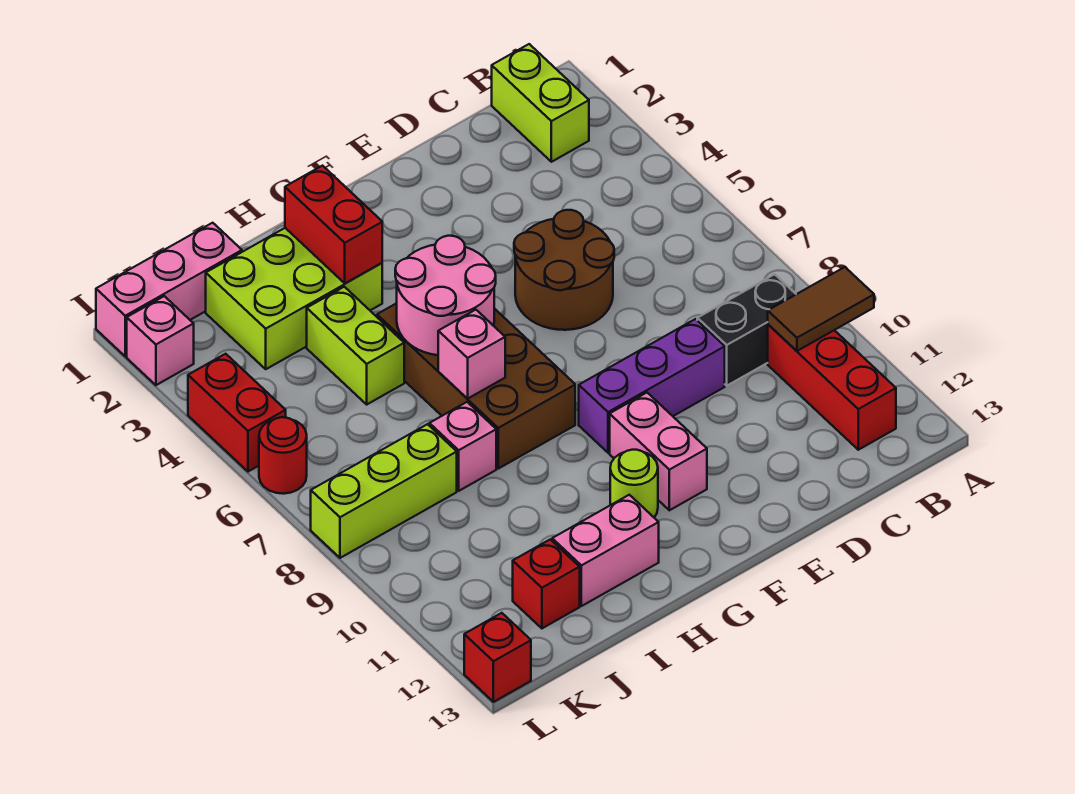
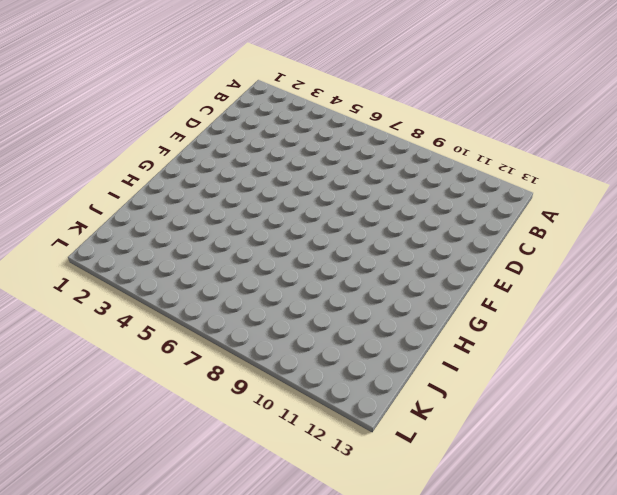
none -> lime brick B1:B2 level 1
none -> black brick B9:C9 level 1
none -> red brick B10:B12 level 1

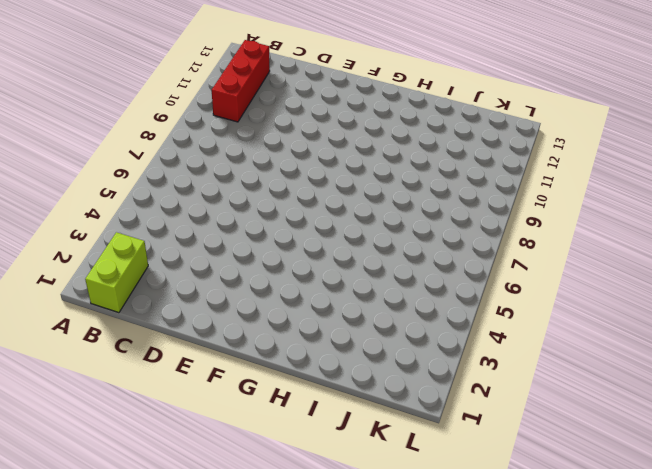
none -> black brick B9:C9 level 1
none -> brown round brick D5:E6 level 1
none -> purple brick D9:F9 level 1

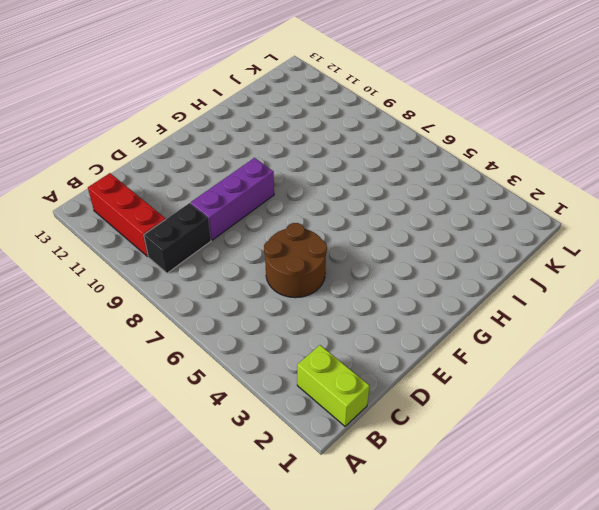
none -> pink brick F10:F11 level 1
none -> brown brick G5:H8 level 1
none -> lime round brick G11 level 1

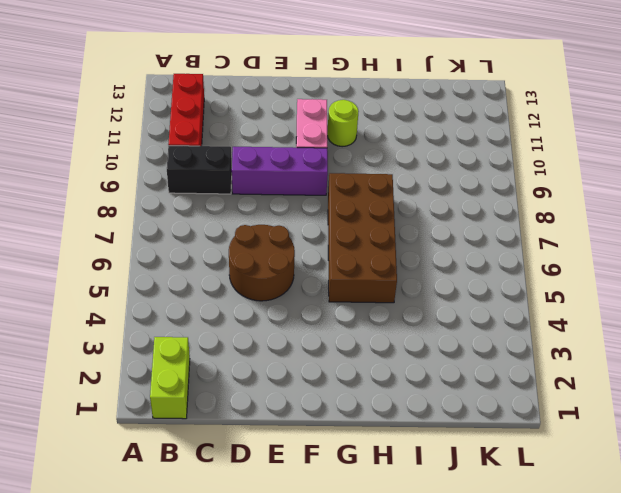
none -> lime brick H2:J3 level 1
none -> pink brick H12:I12 level 1
none -> lime brick I4:I5 level 1

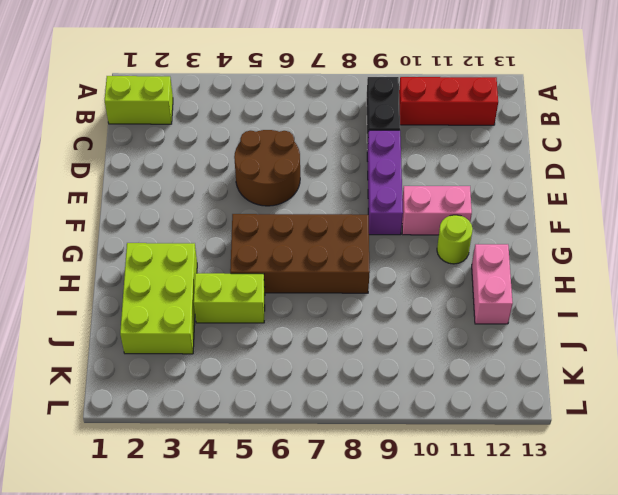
none -> pink brick I8 level 1
none -> pink brick J1:L1 level 1
none -> lime brick J8:L8 level 1

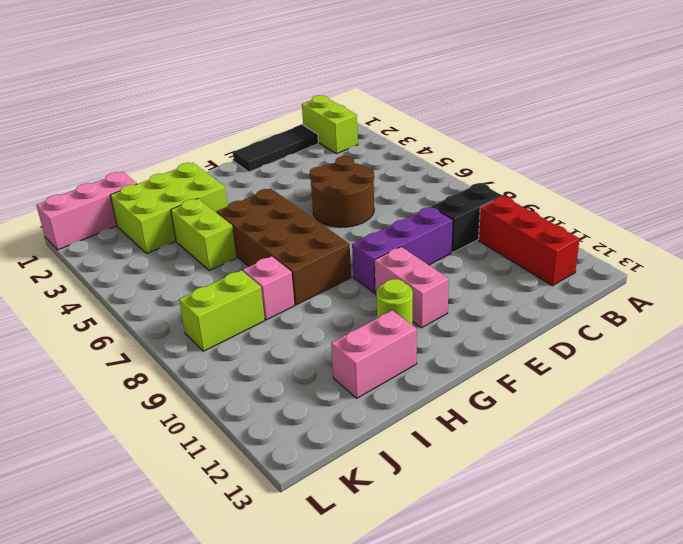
black tile C1:E1 level 1 -> none
lime brick J8:K8 level 1 -> lime brick J8:L8 level 1
none -> red brick J12 level 1
none -> pink brick L2 level 1
none -> red brick L4:L5 level 1

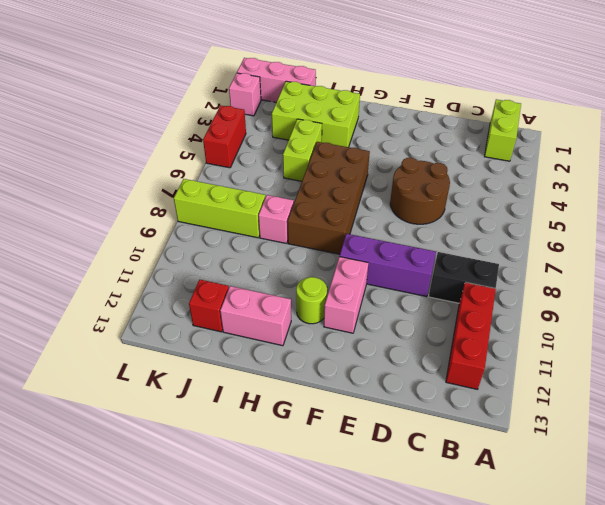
none -> red round brick L6 level 1
none -> red brick L13 level 1
none -> brown tile A10:B10 level 2

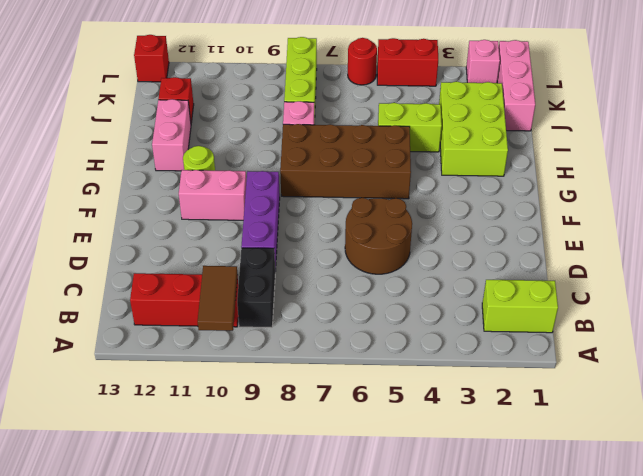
none -> pink round brick G5:H6 level 2
none -> red brick H2:H3 level 2
none -> pink brick H7 level 2

